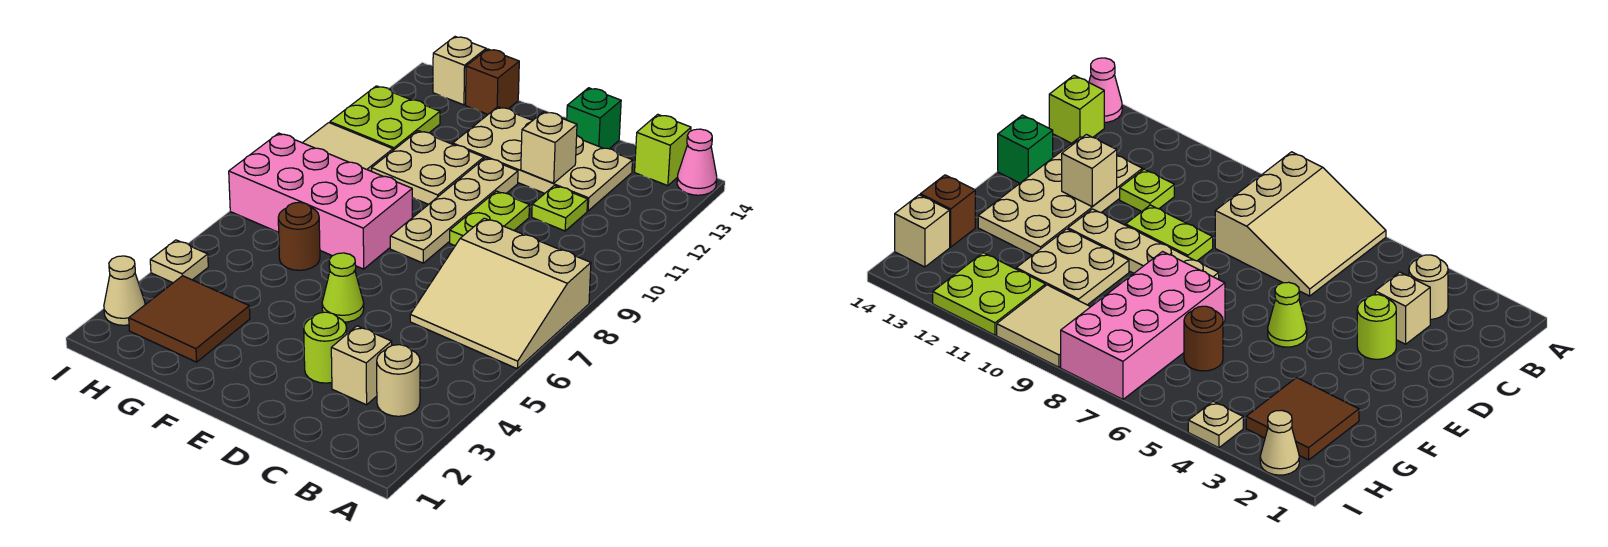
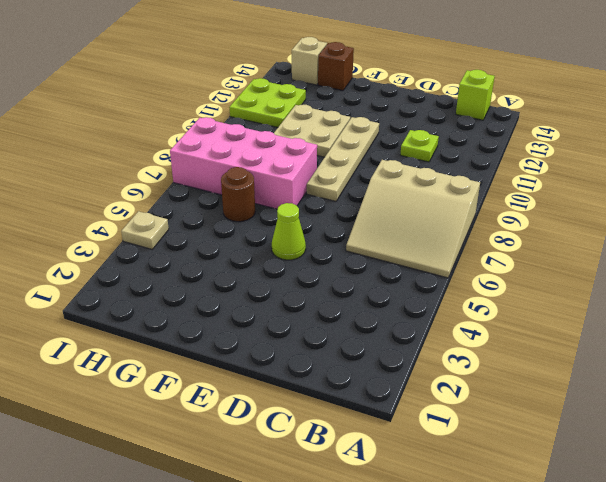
none -> pink cone A14 level 1
none -> tan round brick B3 level 1
none -> tan brick C3 level 1

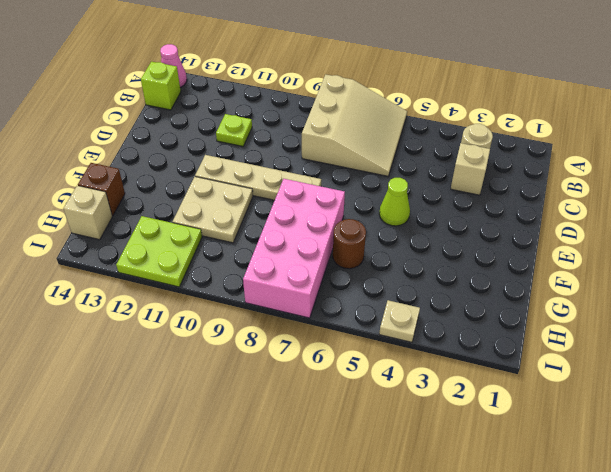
none -> tan plate C12:F13 level 1
none -> lime round brick D3 level 1
none -> lime plate D9:D10 level 1

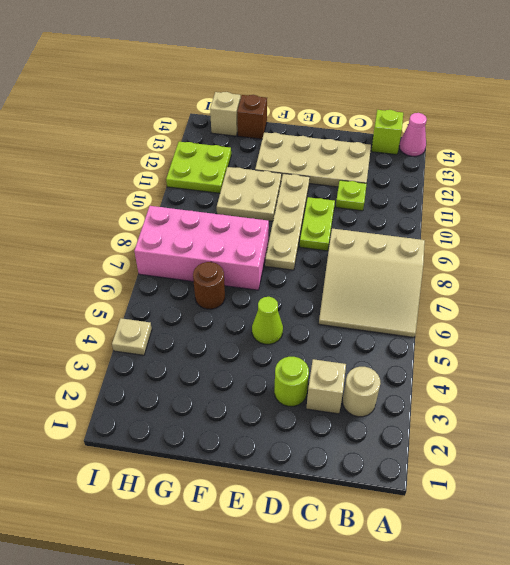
none -> green brick D14 level 1
none -> brown tile G2:H3 level 1
none -> tan tile H9:I10 level 1

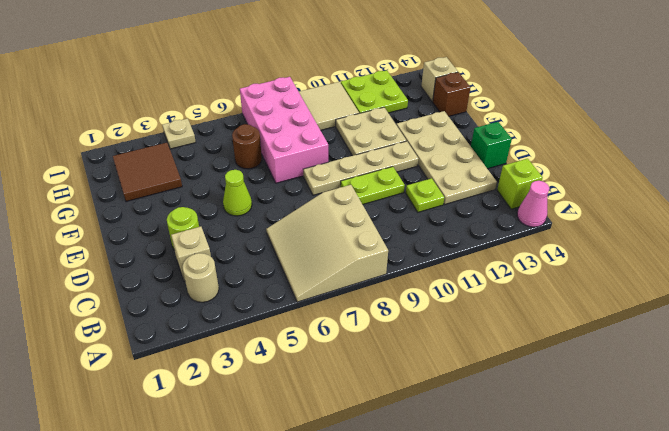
none -> tan cone I2 level 1
none -> tan brick D12 level 2

